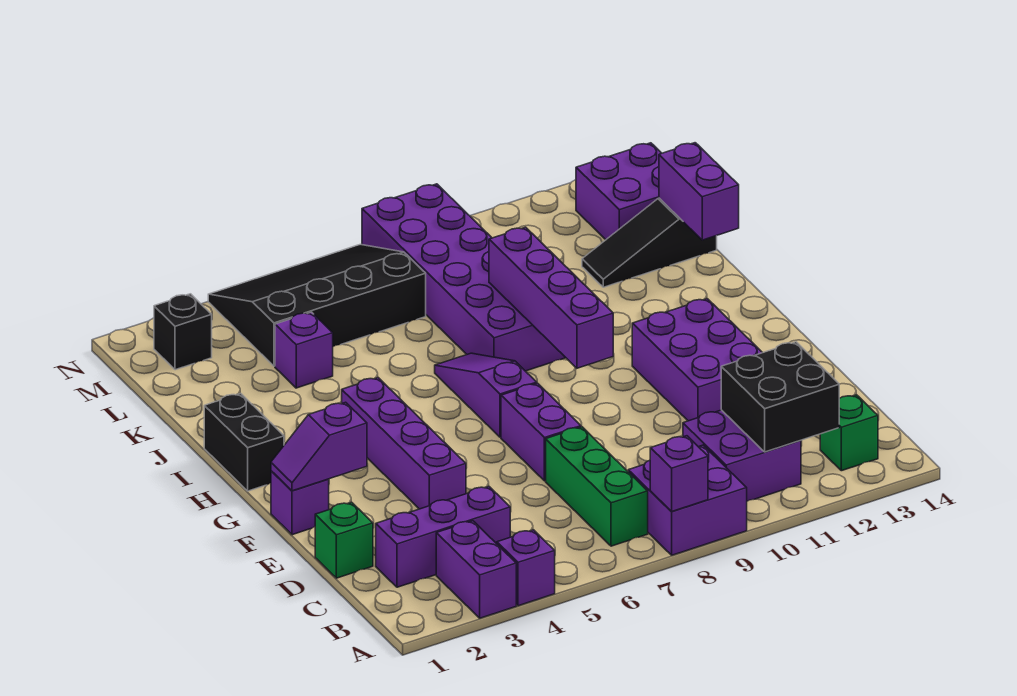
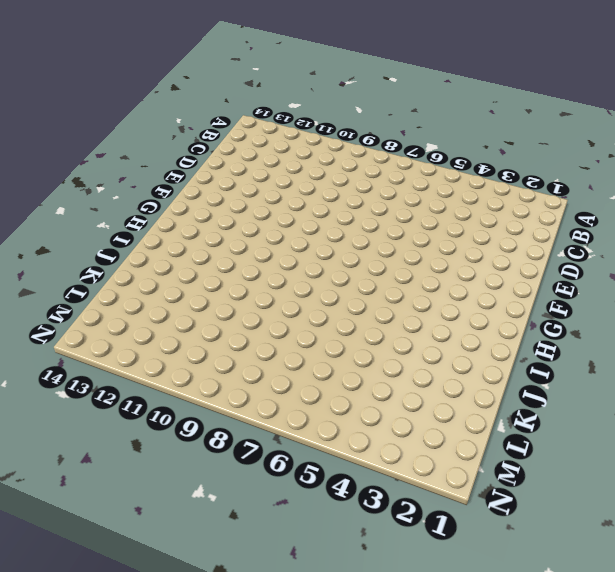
none -> purple brick A3:B3 level 1
none -> purple brick A4 level 1
none -> purple brick A8:B9 level 1

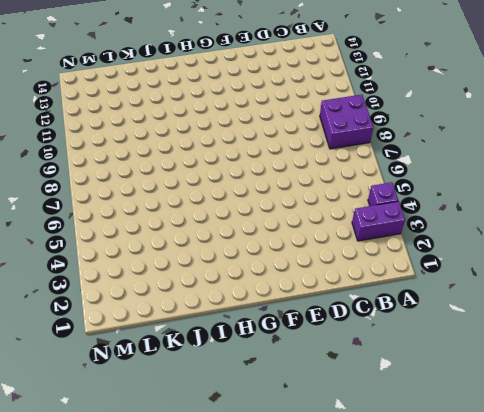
none -> green brick B7:D7 level 1
none -> purple brick B10:C11 level 1
none -> green brick B13 level 1

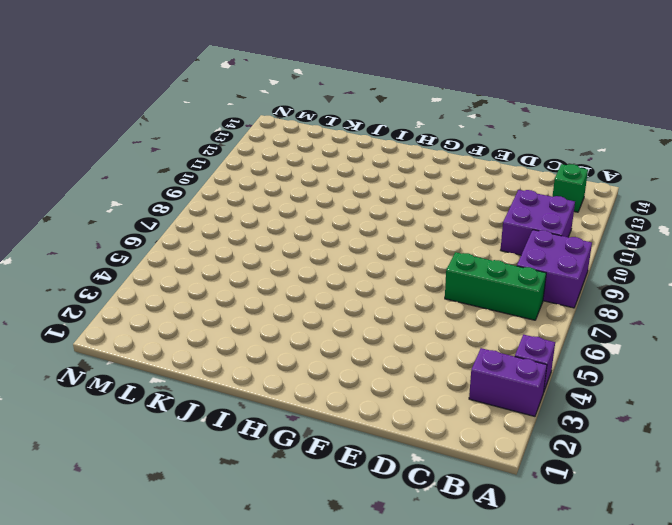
none -> purple brick C2:C4 level 1
none -> green brick D1 level 1
none -> purple brick E4:H4 level 1

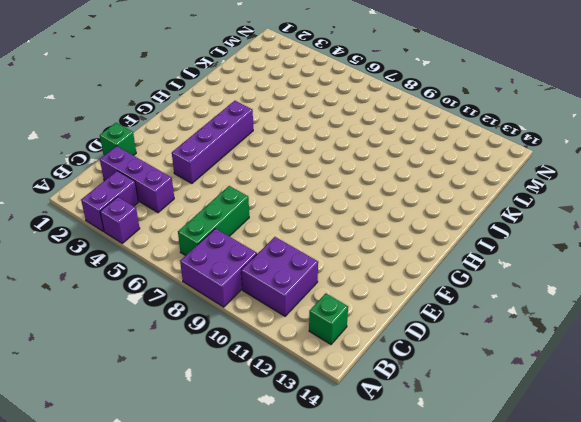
none -> purple brick E7:F7 level 1
none -> purple brick E11:G12 level 1
none -> purple brick F1 level 1

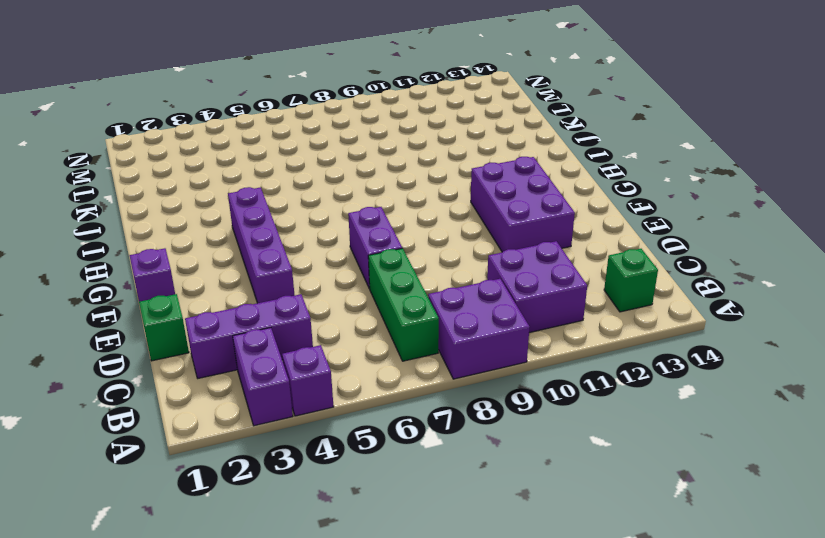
none -> purple slope G7:I7 level 1 top G
none -> black brick H1:I1 level 1
none -> purple brick I8:N9 level 1

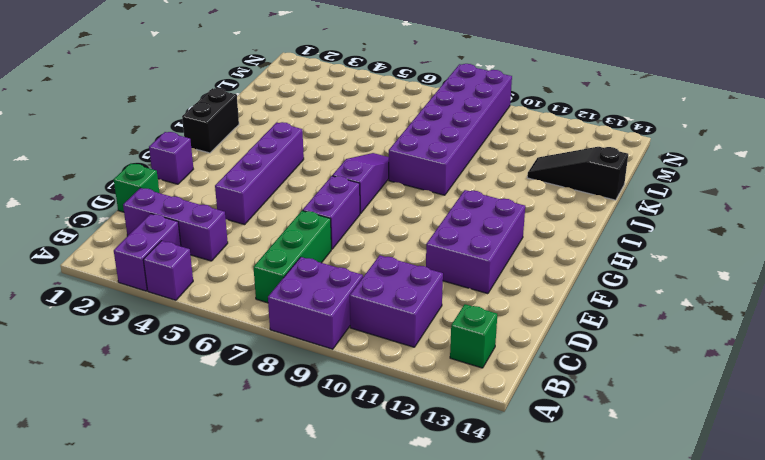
none -> purple brick K4 level 1
none -> black slope L4:N7 level 1 top L
none -> purple brick L13:M14 level 1

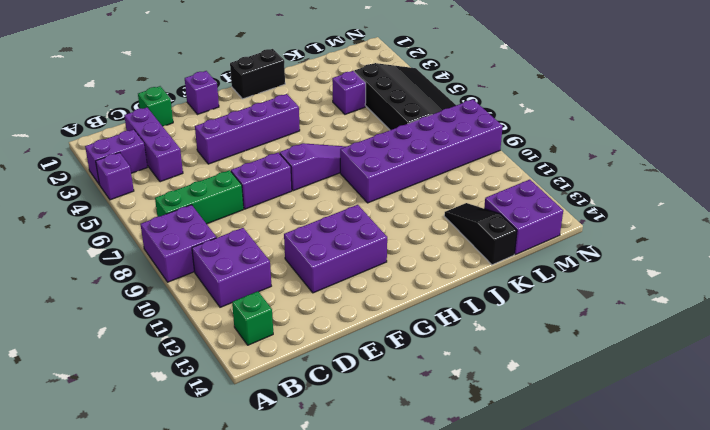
none -> black brick M2 level 1
none -> purple brick A8 level 2
none -> black brick B11:C12 level 2

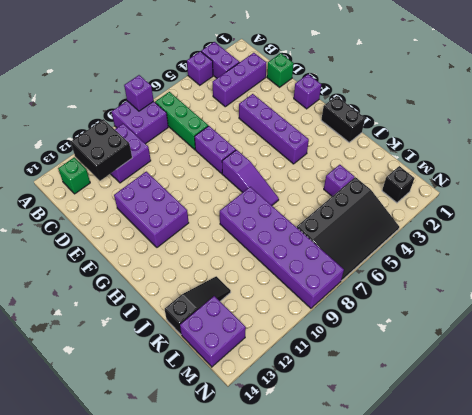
none -> purple slope F1:F2 level 2 top 2
none -> purple brick G9:J9 level 2
none -> purple brick J14:K14 level 2

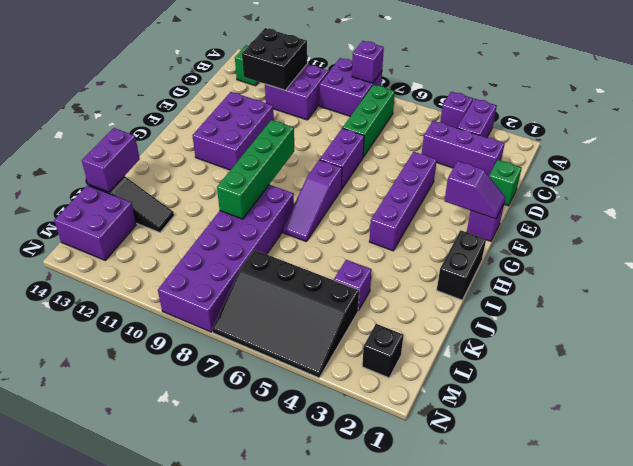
green brick G9:J9 level 2 -> purple brick G9:J9 level 2

